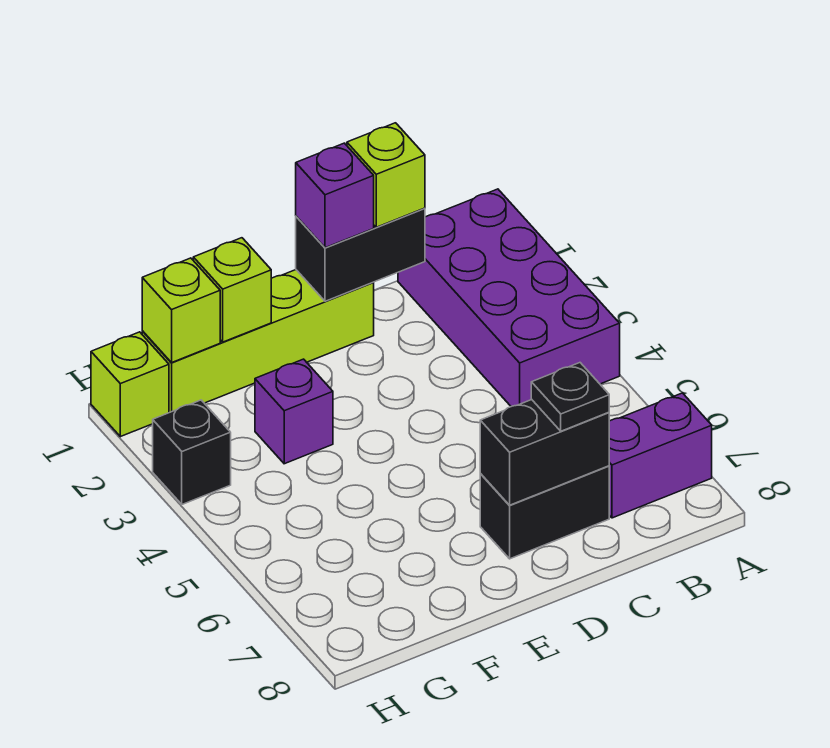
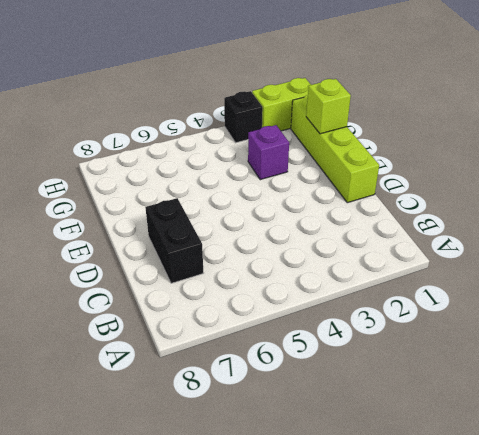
lime brick H1:H2 level 1 -> lime brick H1 level 1
none -> purple brick A1:B4 level 1
none -> purple brick A7:B7 level 1
none -> black brick C1:D1 level 2

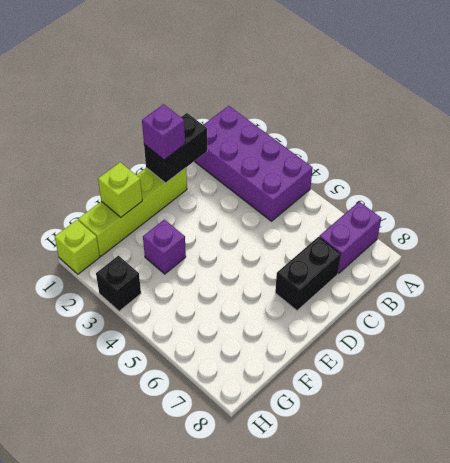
none -> black brick C7:D7 level 2
none -> lime brick G1 level 2
none -> lime brick C1 level 3

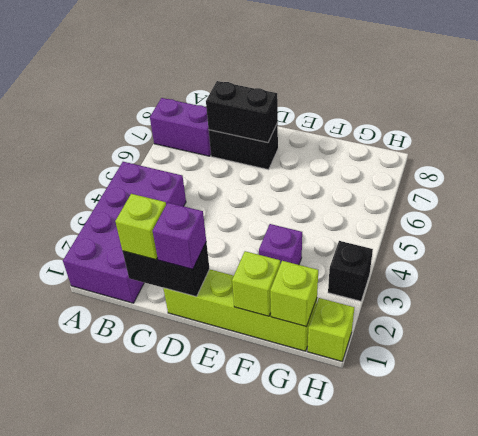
none -> black plate C7 level 3

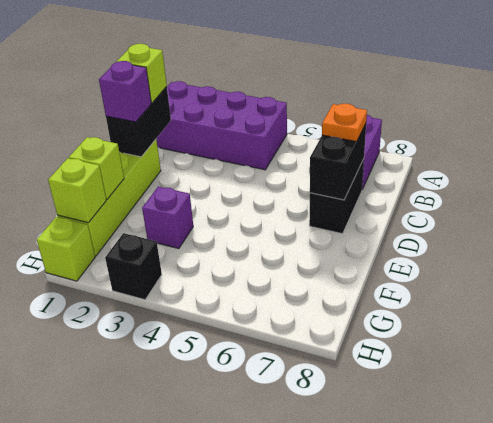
orange plate C7 level 3 -> black plate C7 level 3

